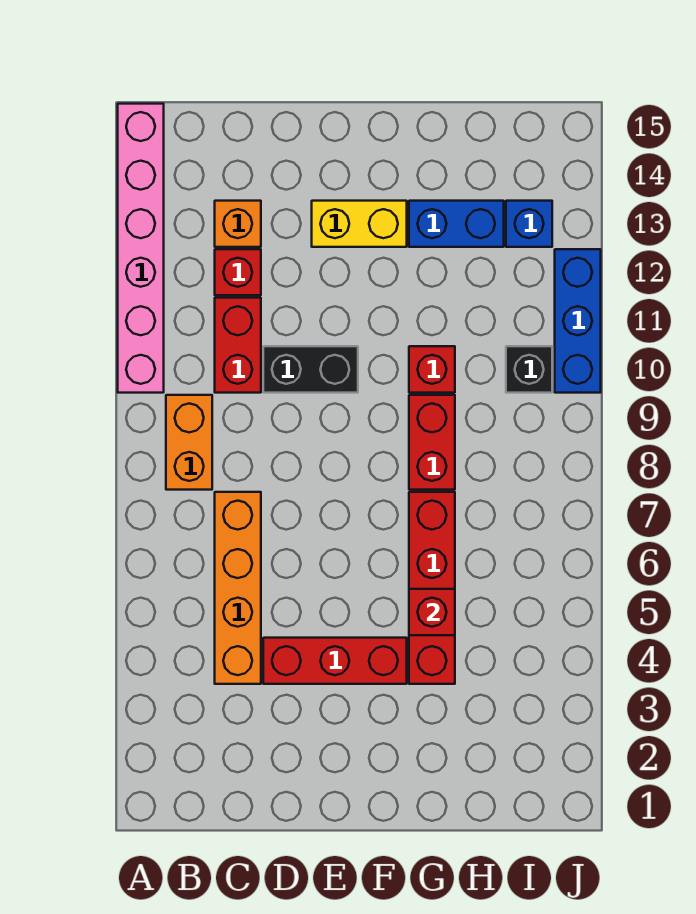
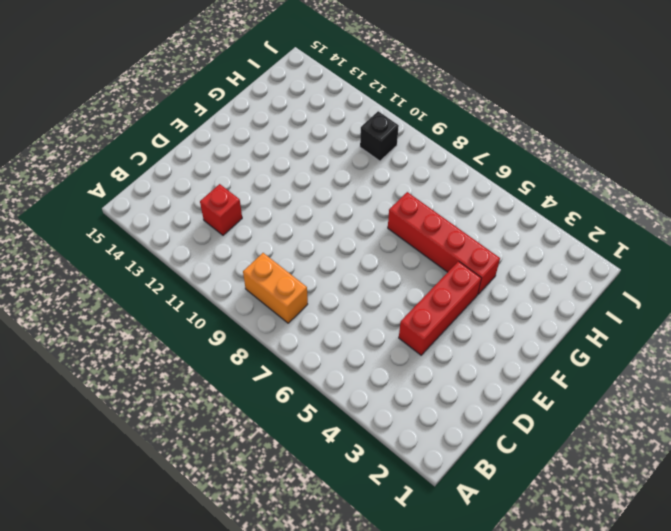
none -> pink brick A10:A15 level 1
none -> orange brick C4:C7 level 1
none -> red brick C10:C11 level 1

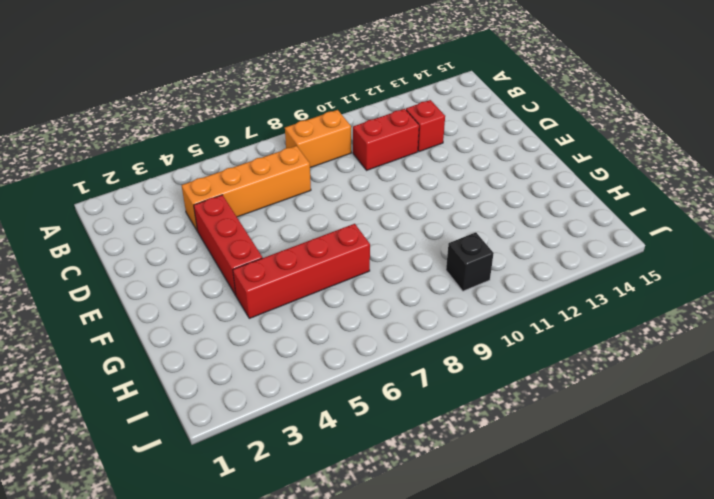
none -> pink brick A10:A15 level 1
none -> orange brick C13 level 1
none -> black brick D10:E10 level 1

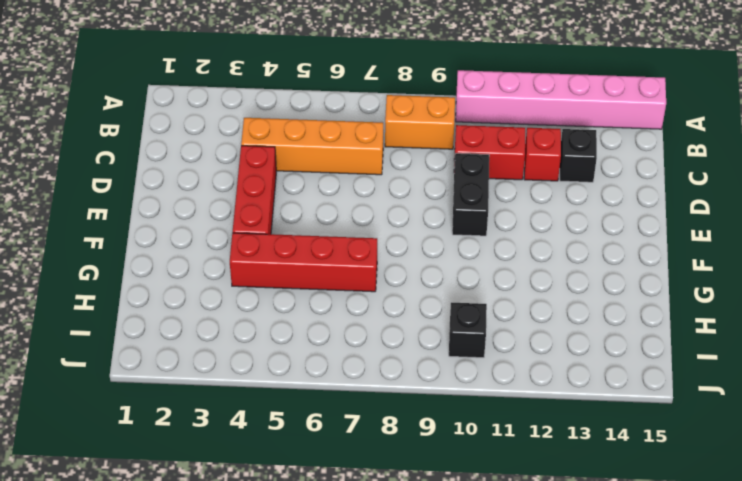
black brick C13 level 1 -> orange brick C13 level 1
none -> yellow brick E13:F13 level 1
none -> red brick G8:G9 level 1
none -> red brick G10 level 1

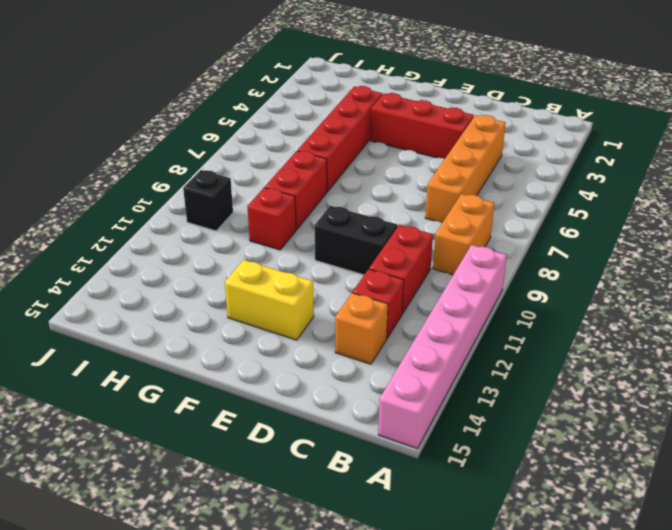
none -> blue brick G13:H13 level 1
none -> blue brick I13 level 1
none -> blue brick J10:J12 level 1

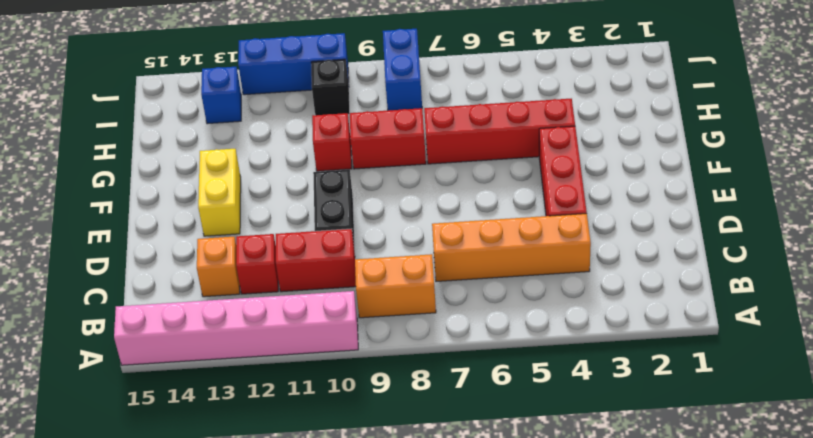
blue brick I8:J8 level 1 -> blue brick G13:H13 level 1
none -> red brick G5 level 2

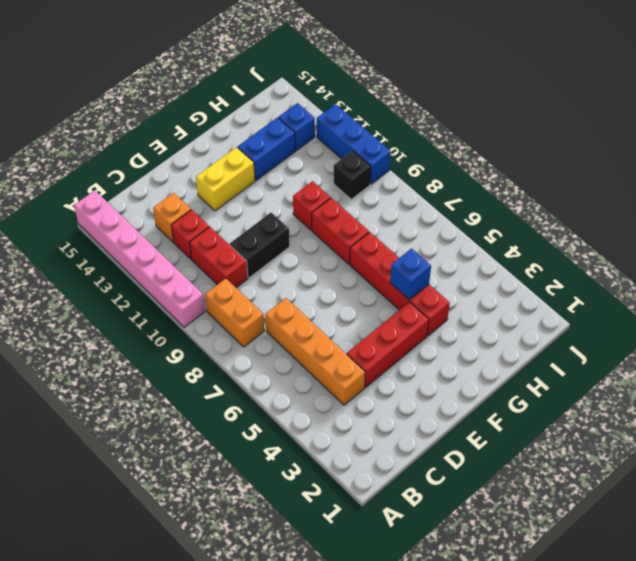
blue brick G5 level 2 -> red brick G5 level 2

